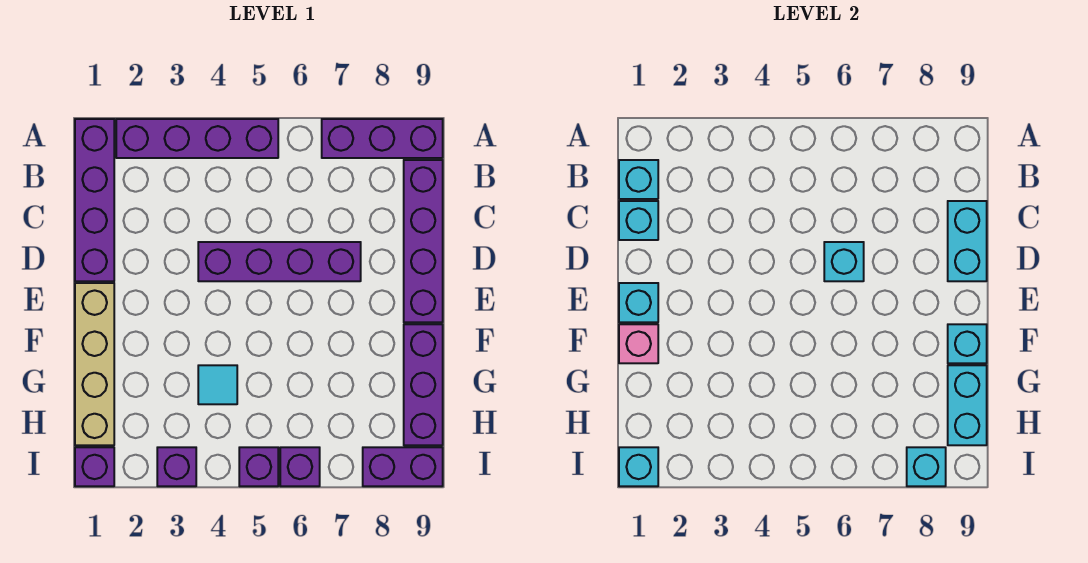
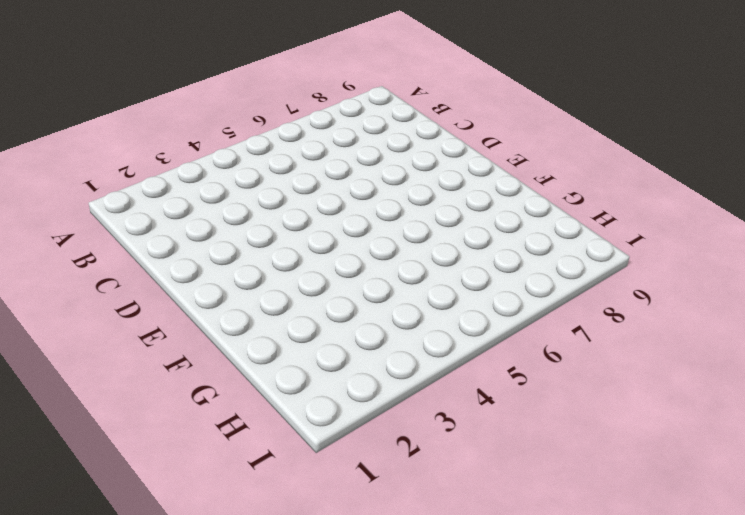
none -> purple brick A1:D1 level 1
none -> purple brick A2:A5 level 1
none -> purple brick A7:A9 level 1

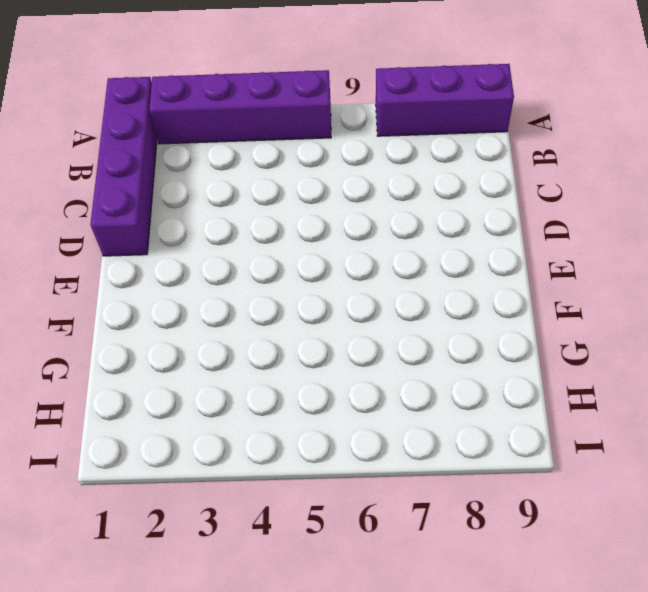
none -> purple brick B9:E9 level 1
none -> purple brick D4:D7 level 1
none -> tan brick E1:H1 level 1

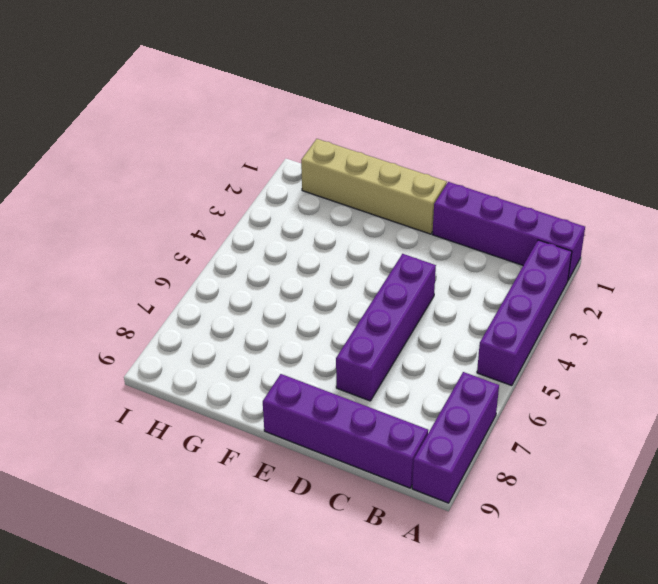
none -> purple brick F9:H9 level 1
none -> cyan tile G4 level 1
none -> purple brick I1 level 1

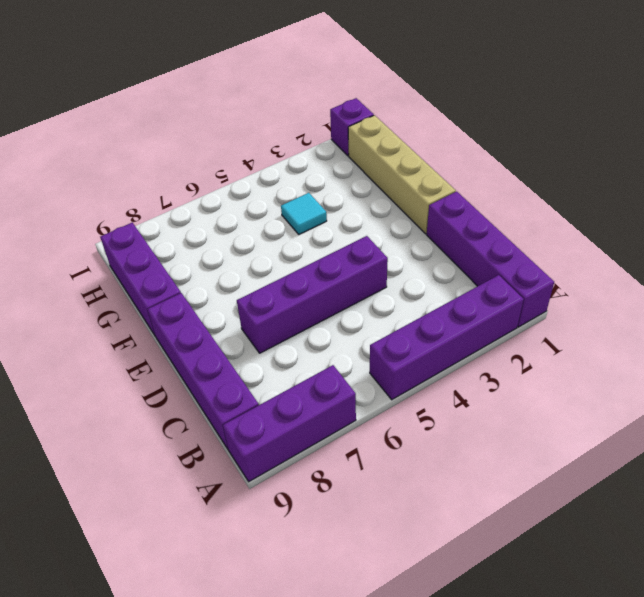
none -> purple brick I3 level 1
none -> purple brick I5 level 1
none -> purple brick I6 level 1

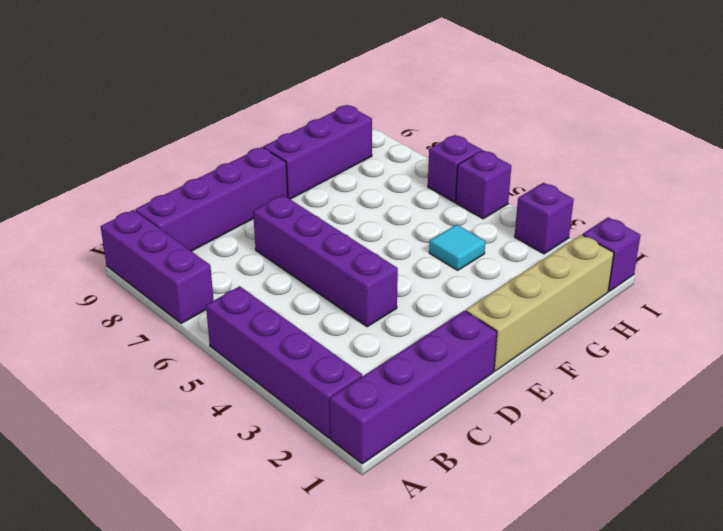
none -> purple brick I8:I9 level 1
none -> cyan brick B1 level 2
none -> cyan brick C1 level 2

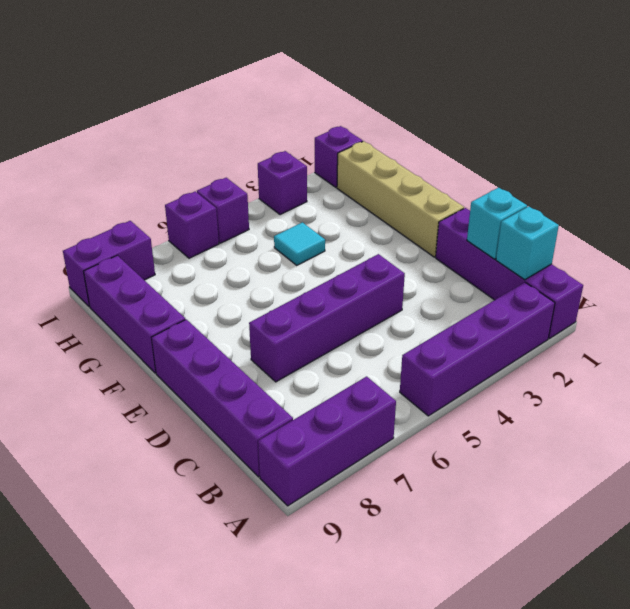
none -> cyan brick C9:D9 level 2
none -> cyan brick D6 level 2
none -> cyan brick E1 level 2

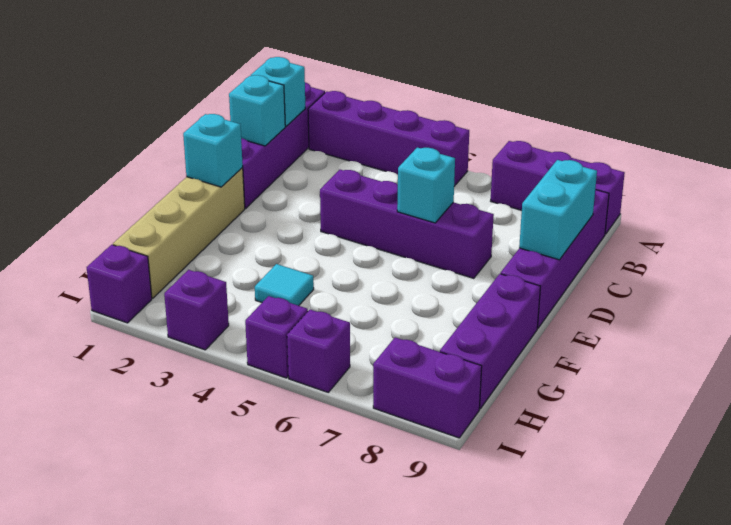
none -> pink brick F1 level 2
none -> cyan brick F9 level 2
none -> cyan brick G9:H9 level 2

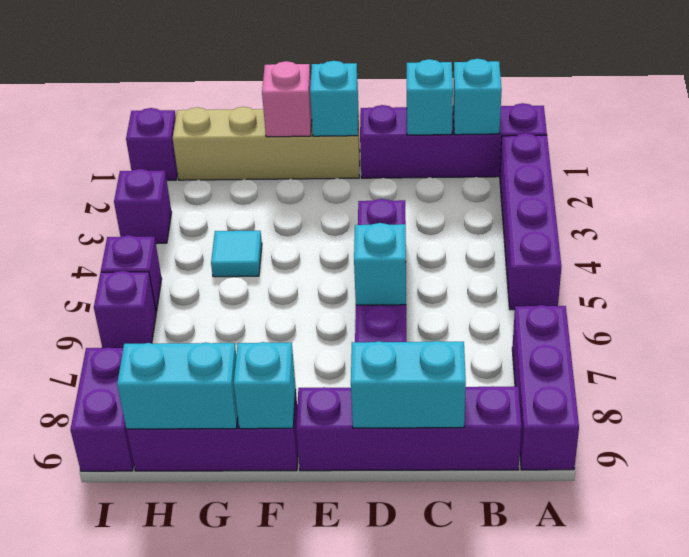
none -> cyan brick I1 level 2
none -> cyan brick I8 level 2

